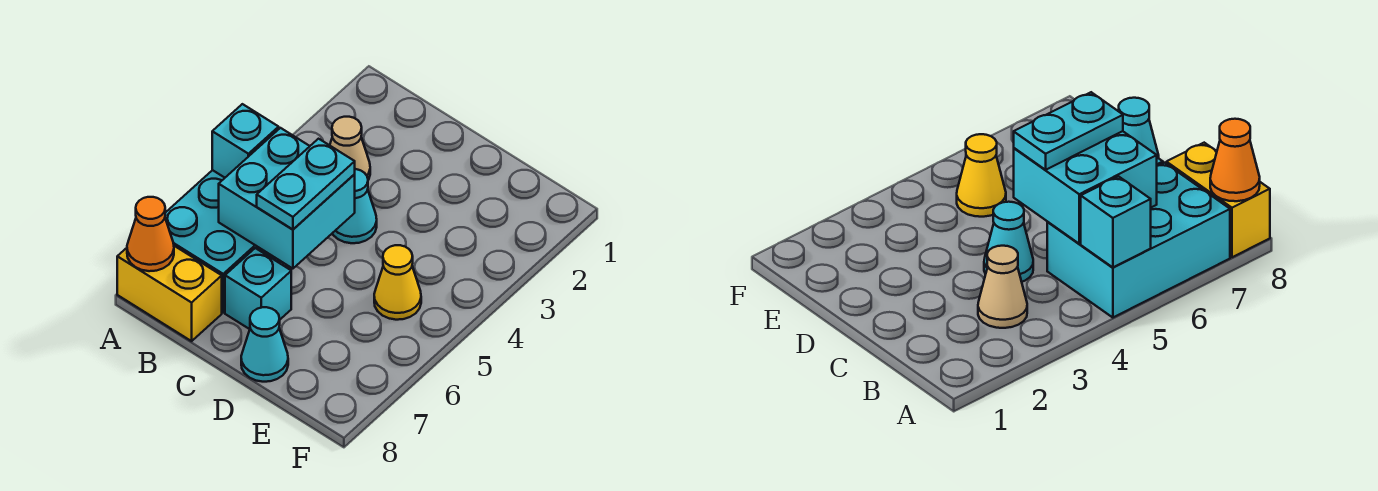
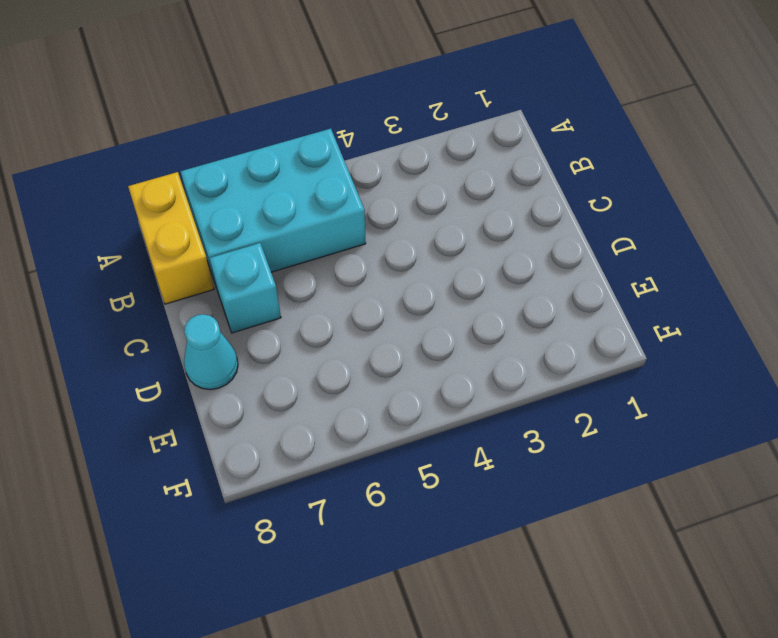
none -> tan cone B3 level 1
none -> cyan cone C4 level 1

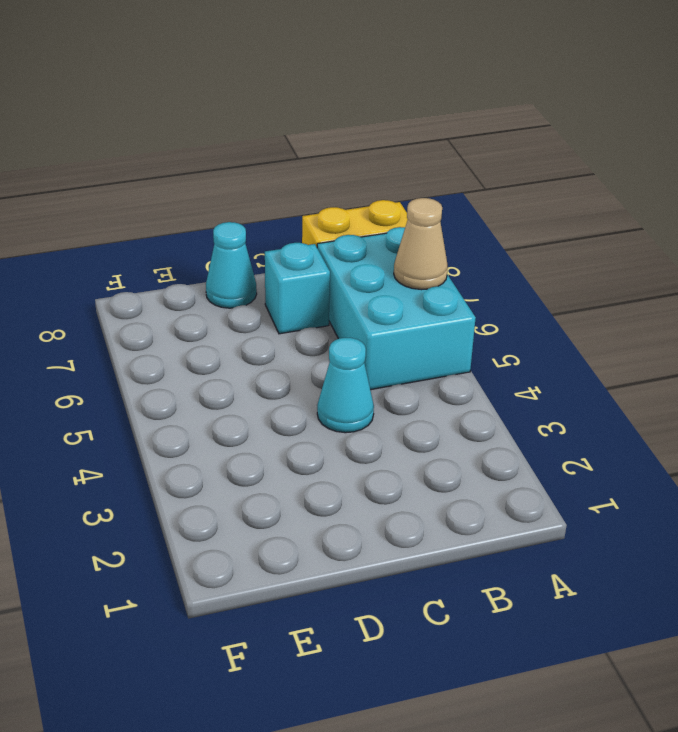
tan cone A6 level 2 -> tan cone B3 level 1
none -> yellow cone E5 level 1
none -> cyan brick A5 level 2

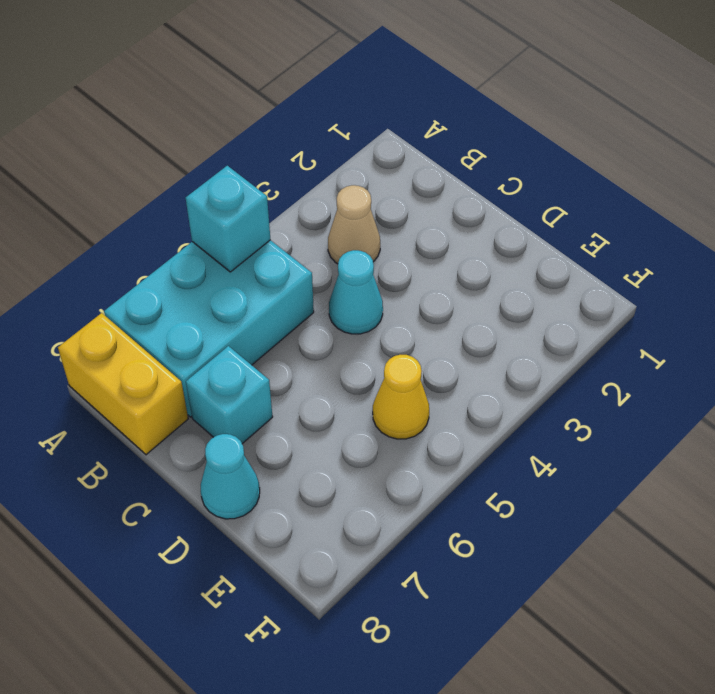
none -> orange cone A8 level 2
none -> cyan brick B5:C6 level 2

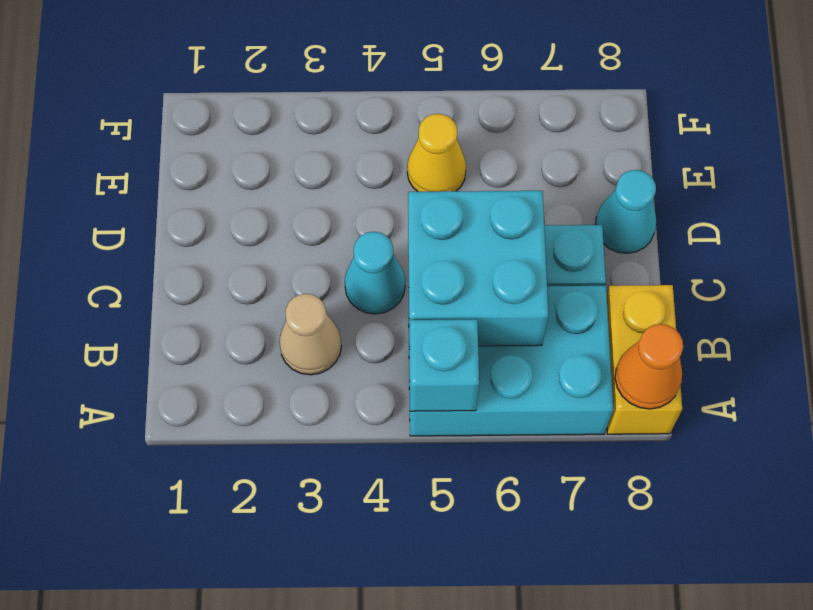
none -> cyan plate C5:C6 level 3

